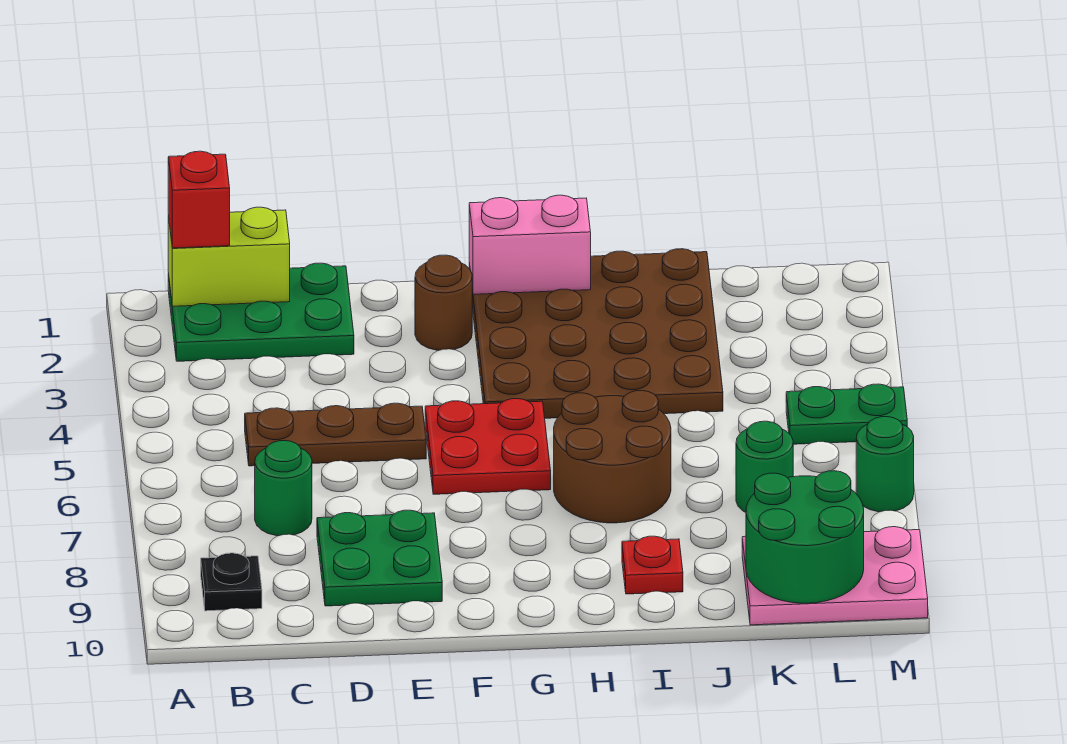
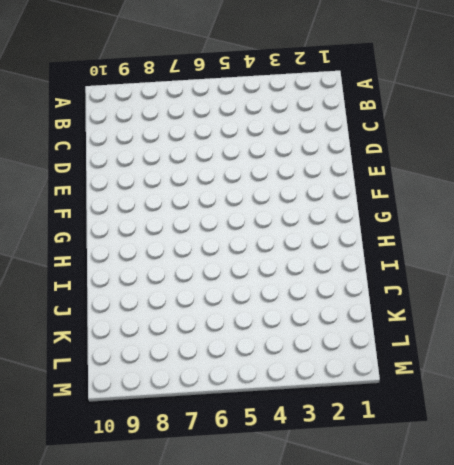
none -> green plate B1:D2 level 1
none -> black plate B9 level 1
none -> brown plate C5:E5 level 1

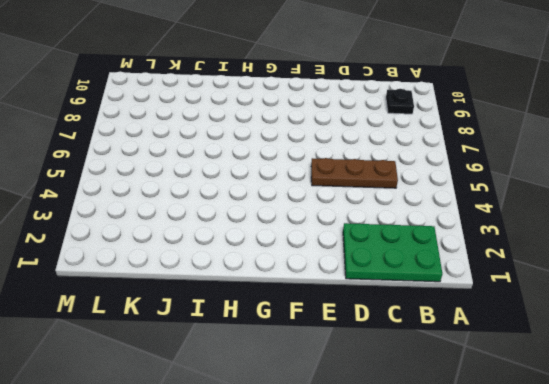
none -> green round brick C7 level 1
none -> green plate D8:E9 level 1
none -> brown round brick F2 level 1

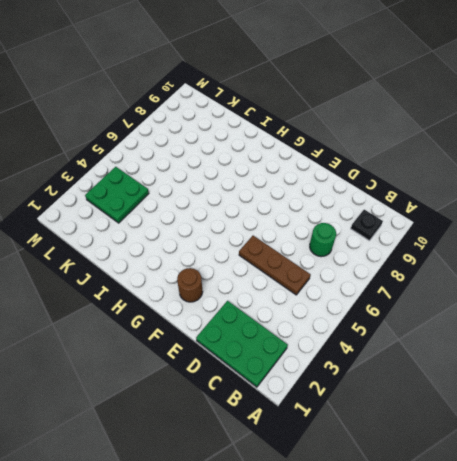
green plate K3:L4 level 1 -> green plate D8:E9 level 1
none -> red plate F5:G6 level 1
none -> brown plate G1:J4 level 1
none -> brown round brick H6:I7 level 1

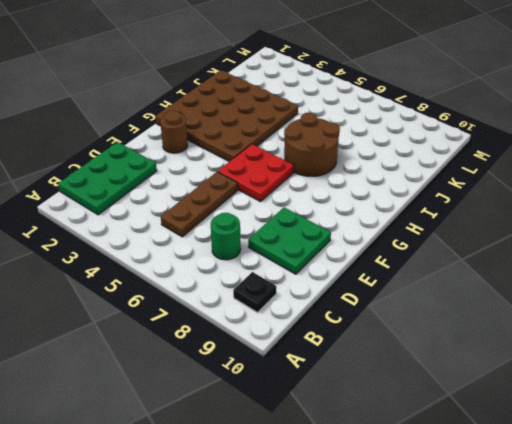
none -> red plate I9 level 1
none -> green round brick K7 level 1
none -> pink plate K9:M10 level 1

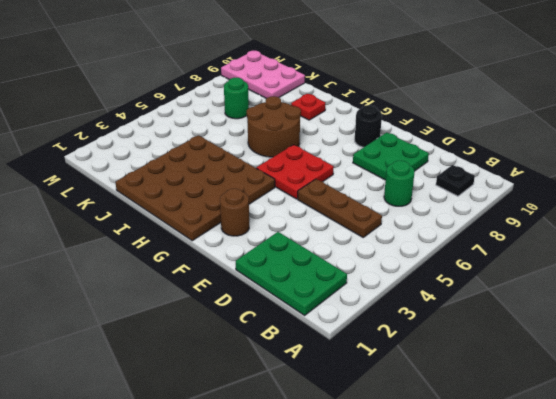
black round brick F9 level 1 -> none
none -> green plate L5:M5 level 1
none -> green round brick M7 level 1
none -> lime brick B1:C1 level 2

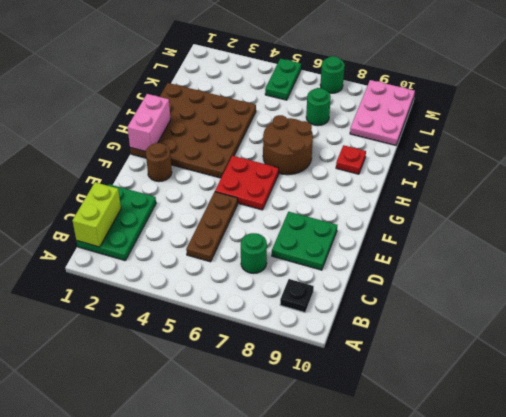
none -> green round brick K9:L10 level 2
none -> red brick B1 level 3

